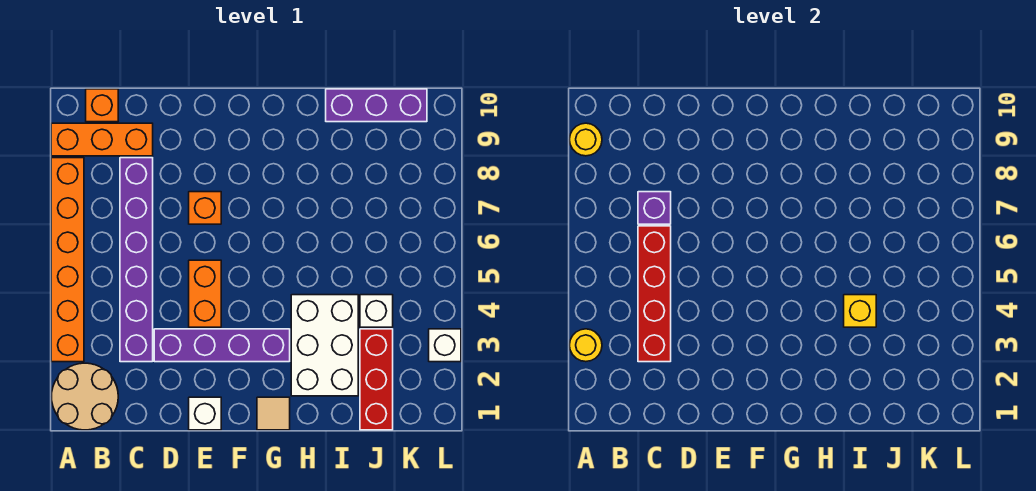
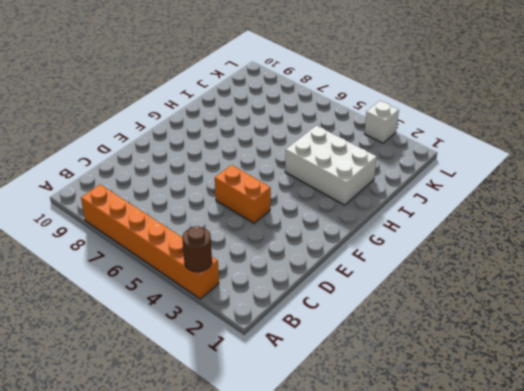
brown round brick A3 level 2 -> yellow round brick A3 level 2
none -> tan round brick A1:B2 level 1
none -> orange brick A9:C9 level 1
none -> orange brick B10 level 1

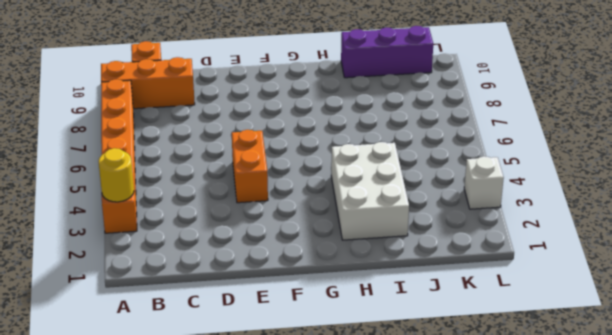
none -> tan round brick A1:B2 level 1
none -> purple brick C3:C8 level 1
none -> purple brick D3:G3 level 1

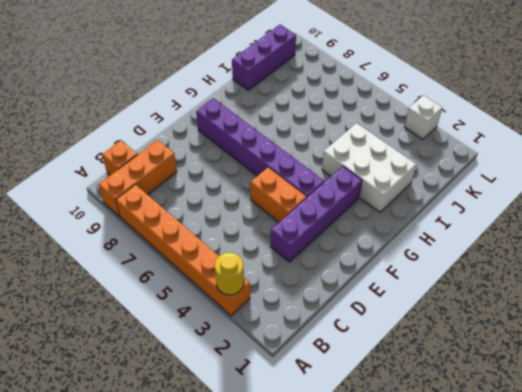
purple brick F4:F9 level 1 -> purple brick C3:C8 level 1
none -> tan round brick A1:B2 level 1
none -> white brick E1 level 1
none -> orange brick E7 level 1

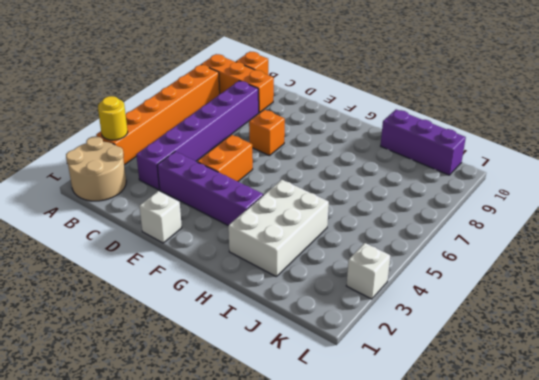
none -> tan tile G1 level 1
none -> red brick J1:J3 level 1
none -> white brick J4 level 1

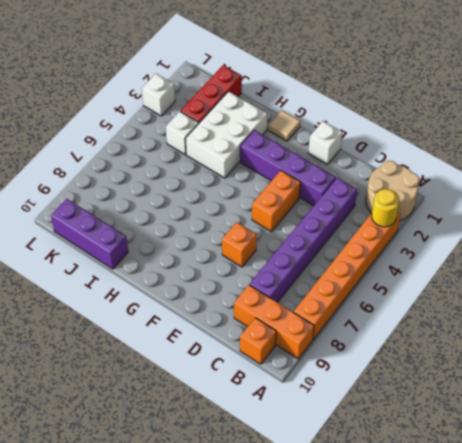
none -> yellow round brick A9 level 2
none -> red brick C3:C6 level 2
none -> purple brick C7 level 2

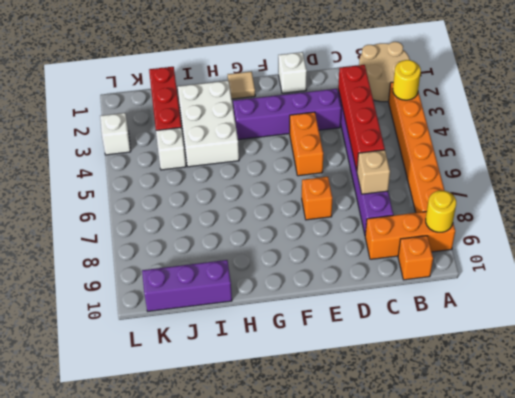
tan brick C7 level 2 -> purple brick C7 level 2
none -> yellow brick I4 level 2

